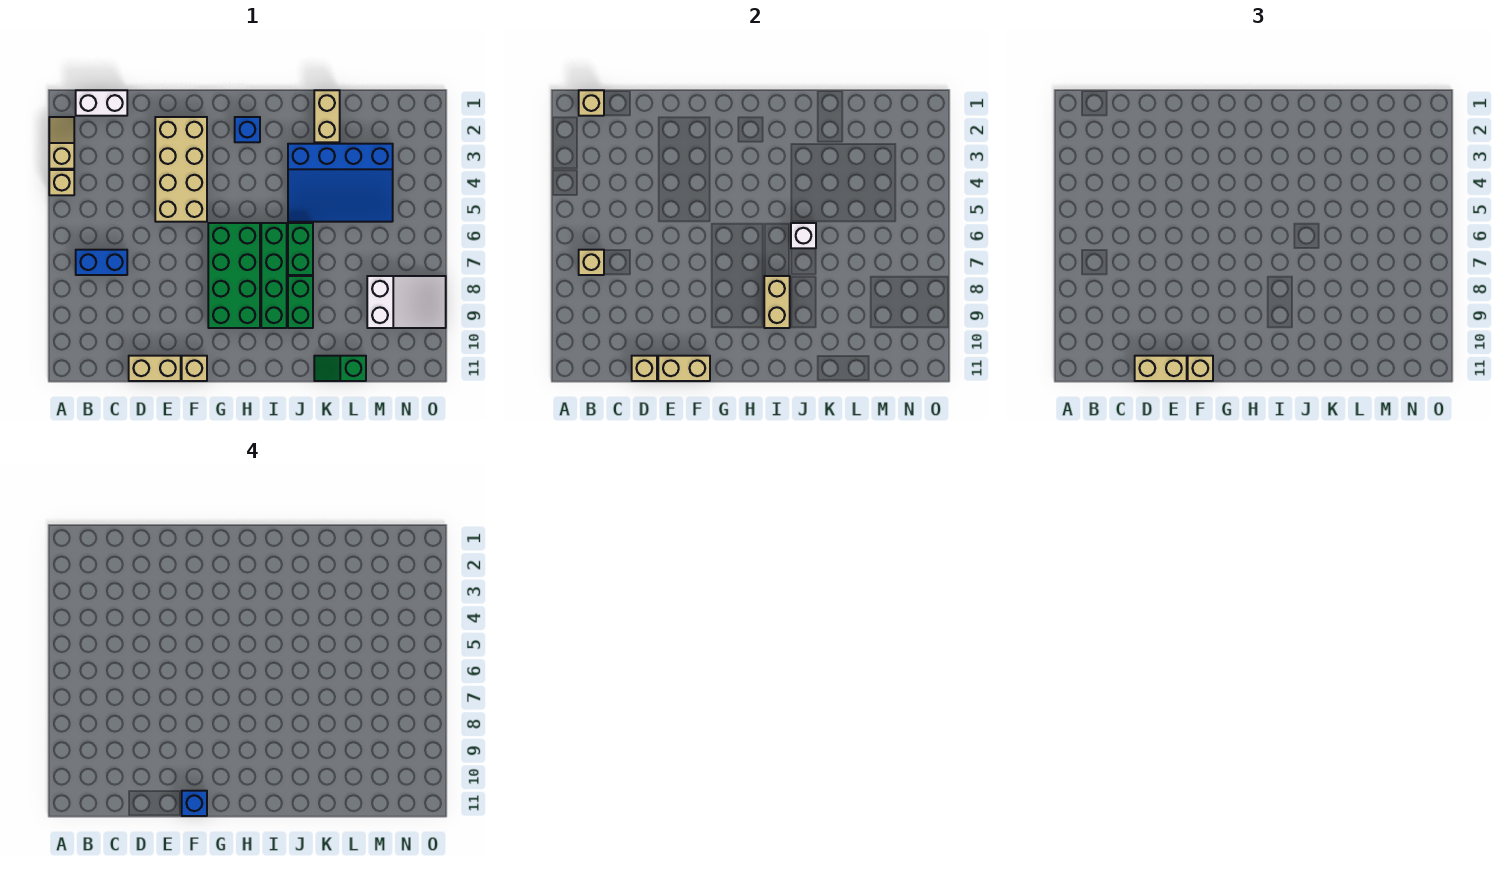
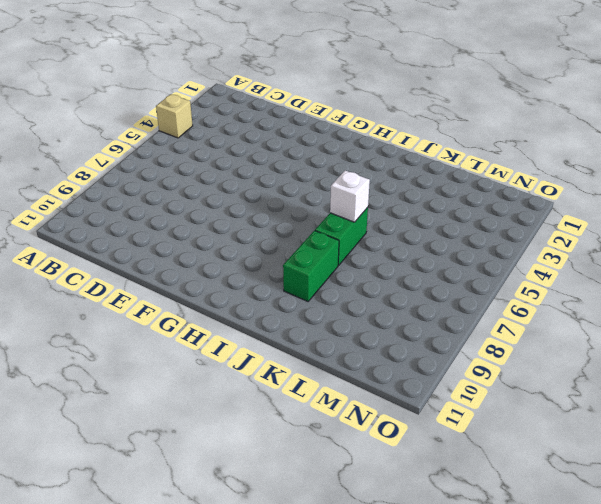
none -> tan slope A2:A3 level 1 top 3
none -> white brick B1:C1 level 1
none -> blue brick B7:C7 level 1

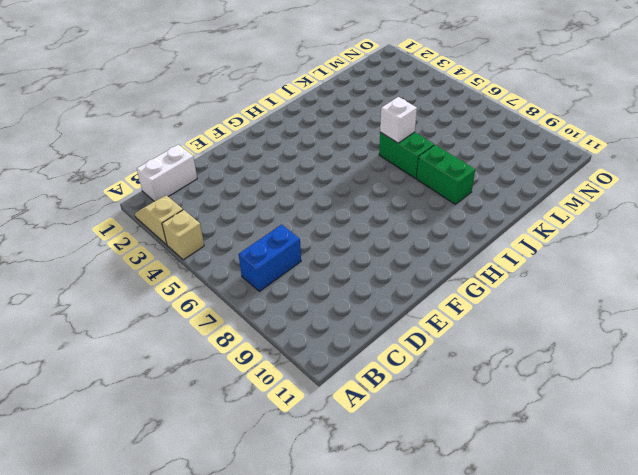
none -> tan brick D11:E11 level 1
none -> tan brick E2:F5 level 1
none -> tan brick F11 level 1

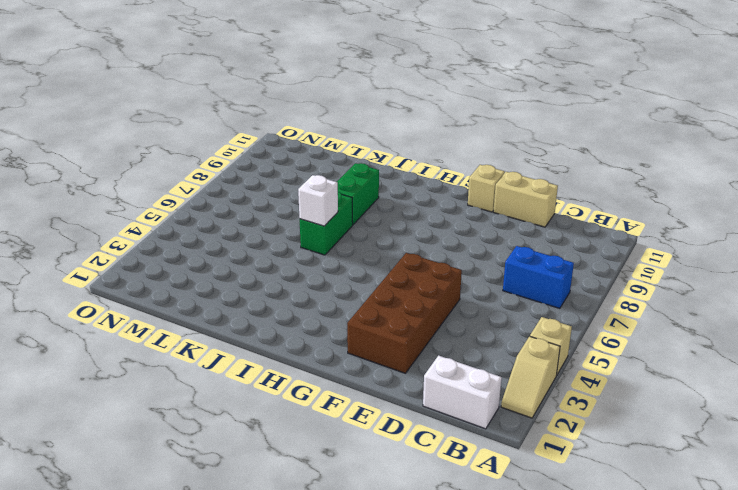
brown brick E2:F5 level 1 -> tan brick E2:F5 level 1
none -> green brick G6:H9 level 1
none -> blue brick H2 level 1
none -> green brick I6:I9 level 1

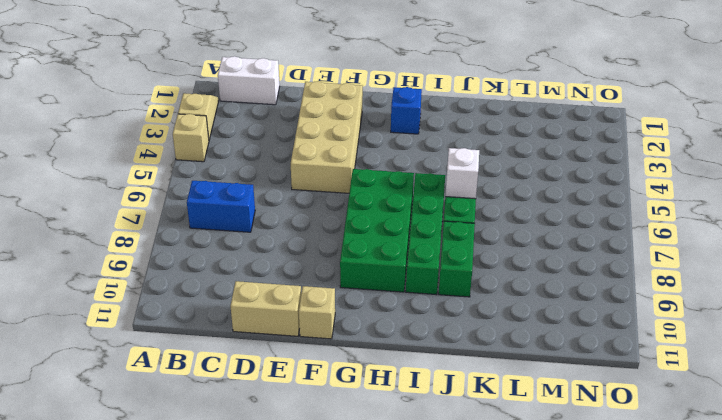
none -> blue slope J3:M5 level 1 top 3
none -> tan brick K1:K2 level 1
none -> green slope K11:L11 level 1 top L

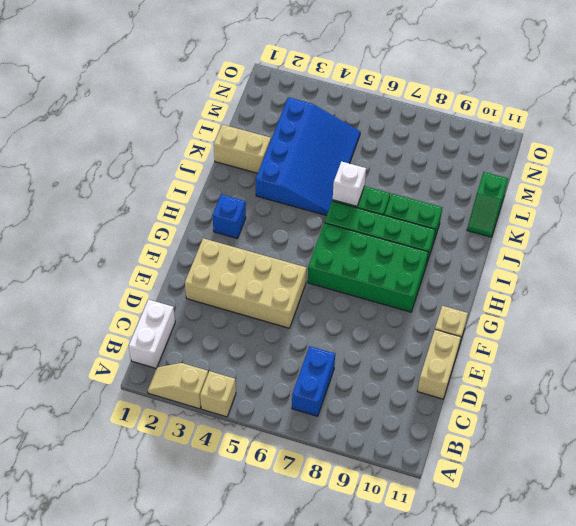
none -> white slope M8:O9 level 1 top M
none -> tan brick B1 level 2
none -> tan brick B7 level 2

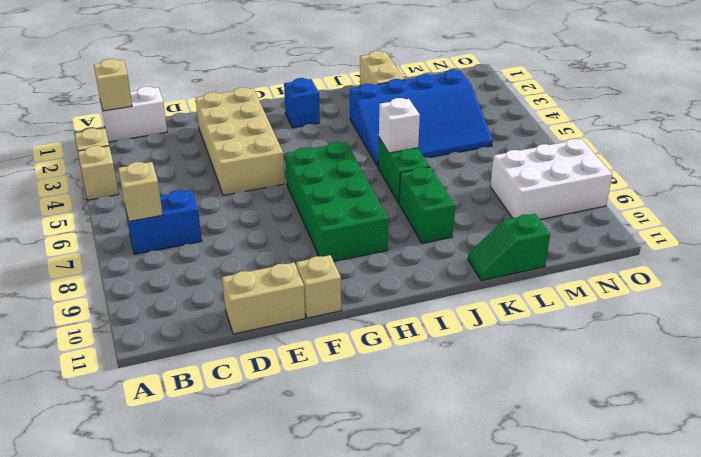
white brick M8:O9 level 1 -> white slope M8:O9 level 1 top M
none -> green brick I6:I9 level 1
none -> tan brick D11 level 2
none -> tan brick E11:F11 level 2

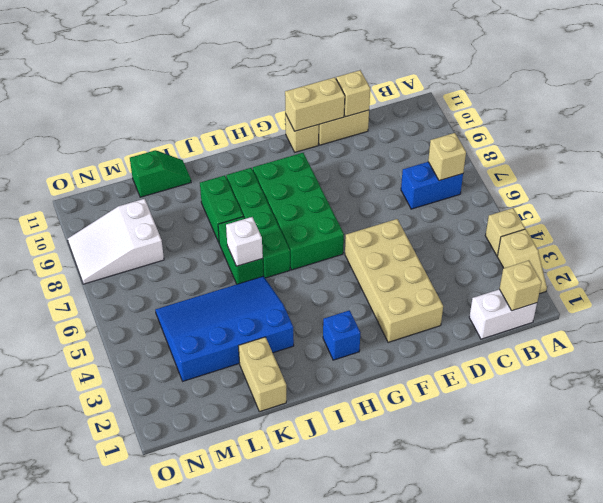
none -> tan brick I8:I9 level 2
none -> tan brick D11:E11 level 3
none -> tan brick F11 level 3

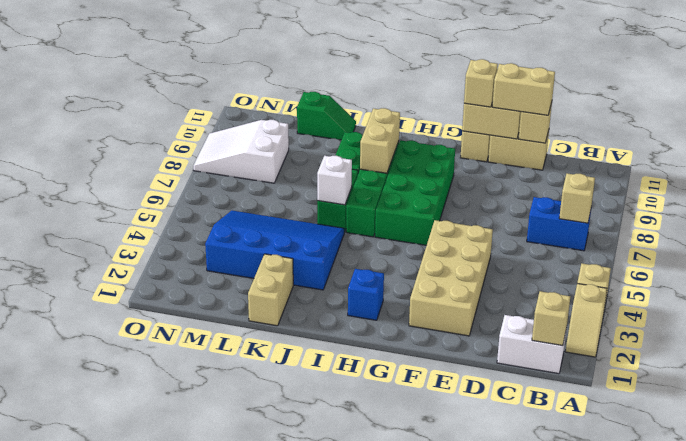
none -> blue brick F11 level 4

